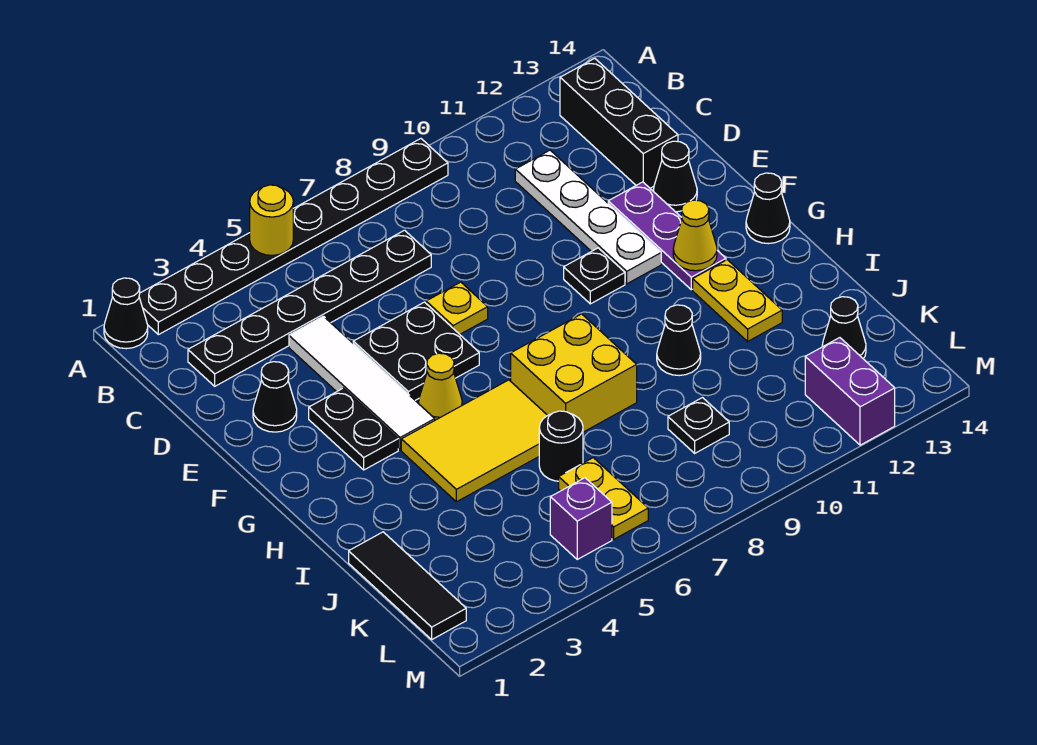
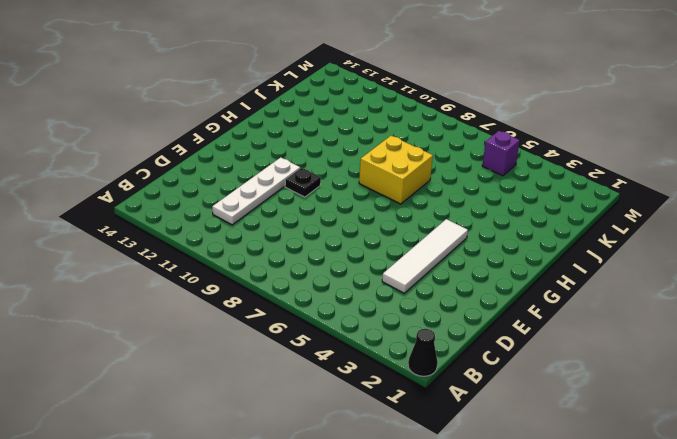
none -> black plate A2:A9 level 1
none -> black brick B13:D13 level 1
none -> black plate C2:C7 level 1

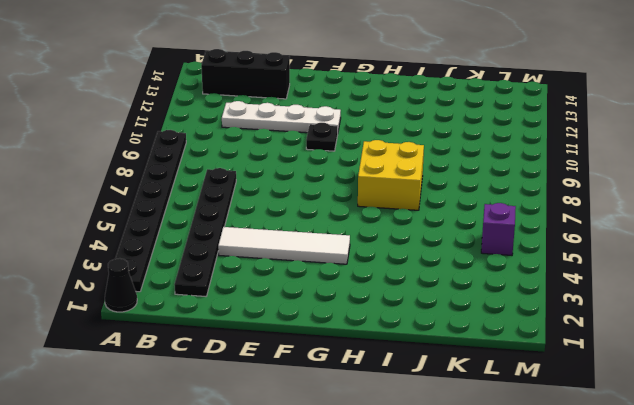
none -> black cone E2 level 1
none -> black plate E5:F6 level 1
none -> yellow plate E7 level 1

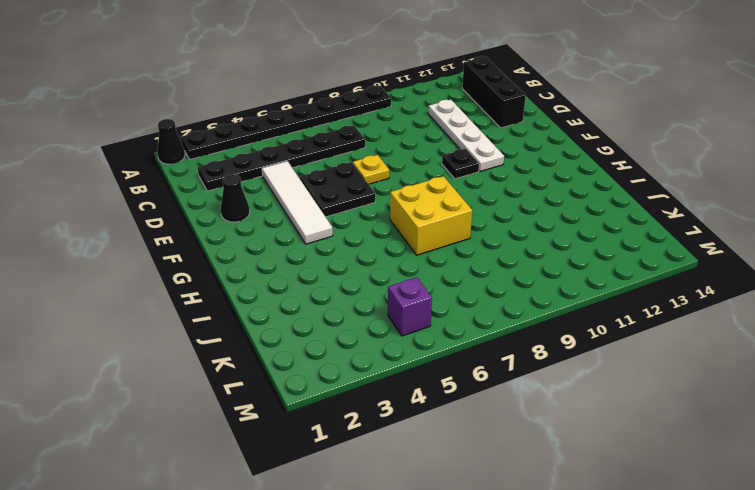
none -> purple plate E12:G12 level 1
none -> black cone E13 level 1
none -> black plate F3:G3 level 1

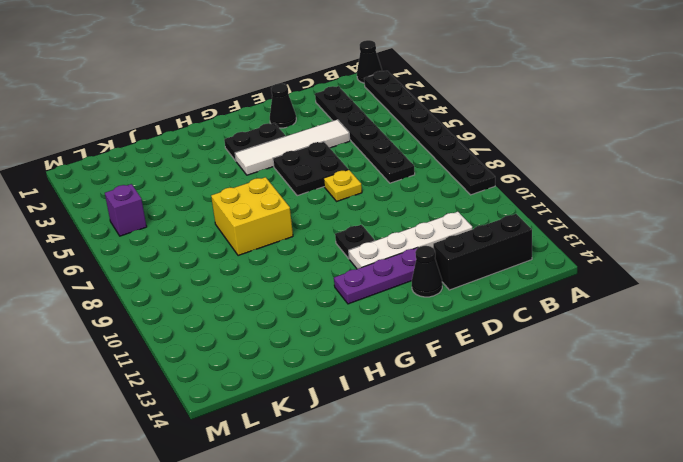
none -> yellow cone G5 level 1
none -> black cone G14 level 1
none -> yellow tile H4:I6 level 1

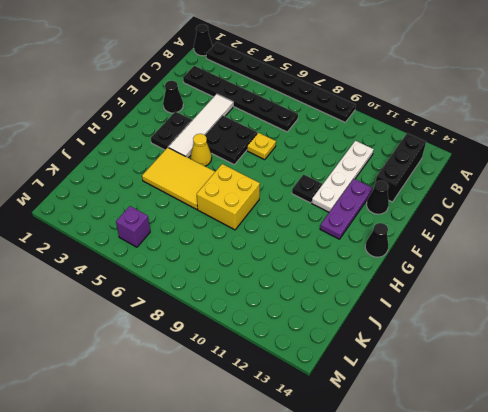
none -> yellow plate H12:I12 level 1
none -> black cone I10 level 1
none -> black tile J1:L1 level 1

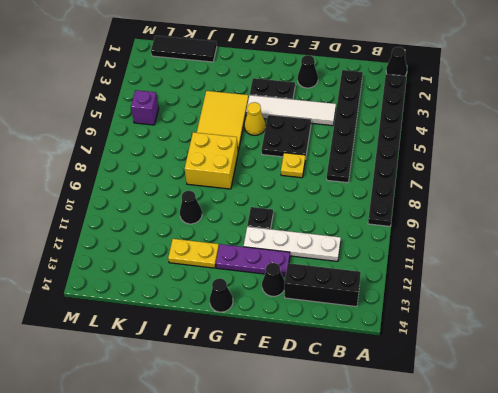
none -> black round brick J6 level 1
none -> yellow plate K6:L6 level 1
none -> black plate K9 level 1

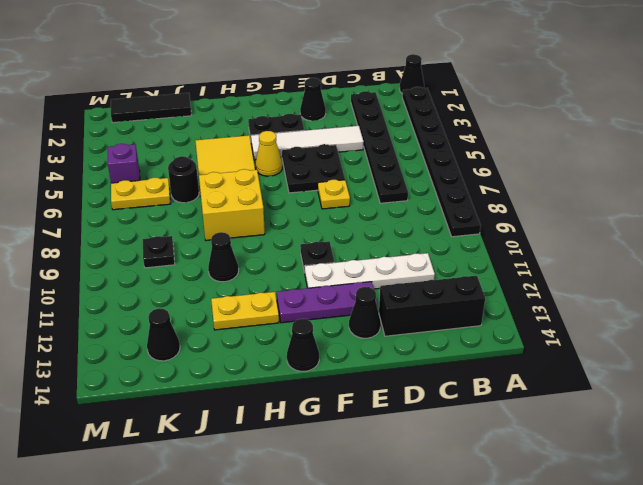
none -> purple brick L12:M12 level 1
none -> yellow round brick A5 level 2
none -> yellow cone G12 level 2

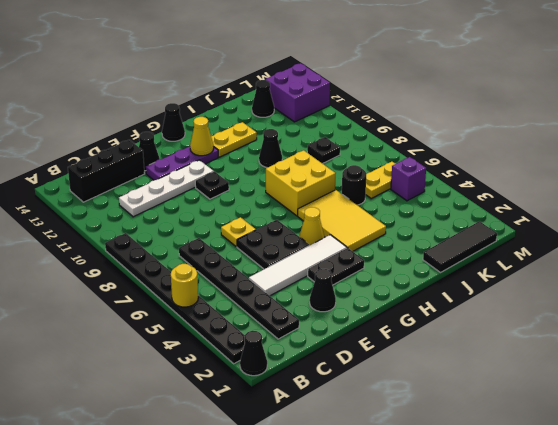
purple brick L12:M13 level 1 -> purple brick L12:M12 level 1

